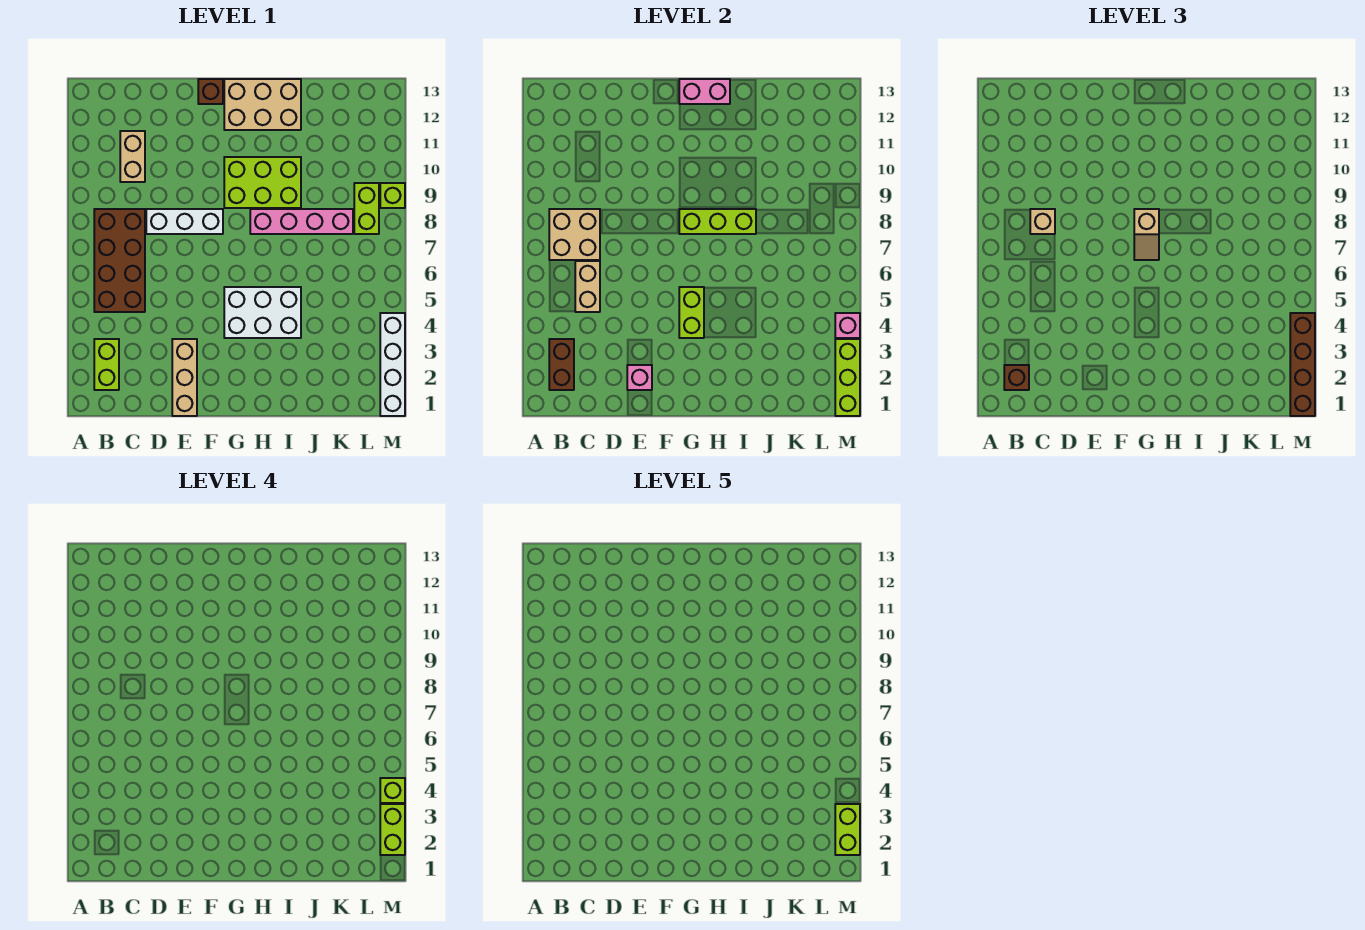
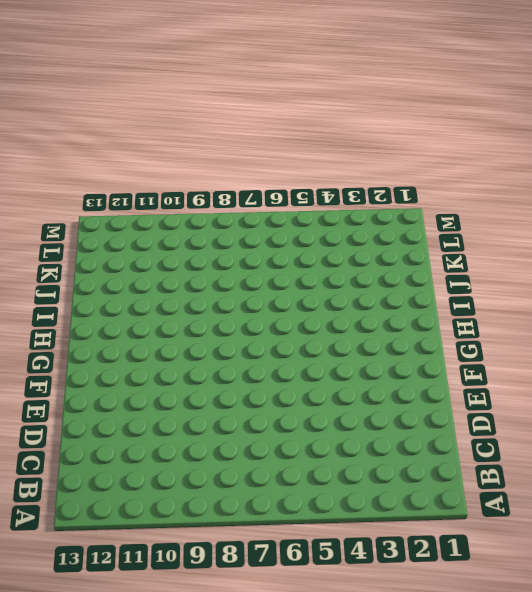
none -> lime brick B2:B3 level 1
none -> brown brick B5:C8 level 1
none -> tan brick C10:C11 level 1

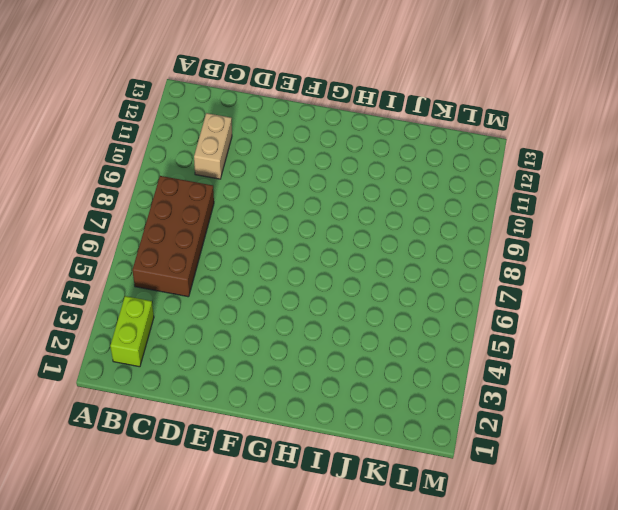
none -> white brick D8:F8 level 1
none -> tan brick E1:E3 level 1
none -> brown brick F13 level 1

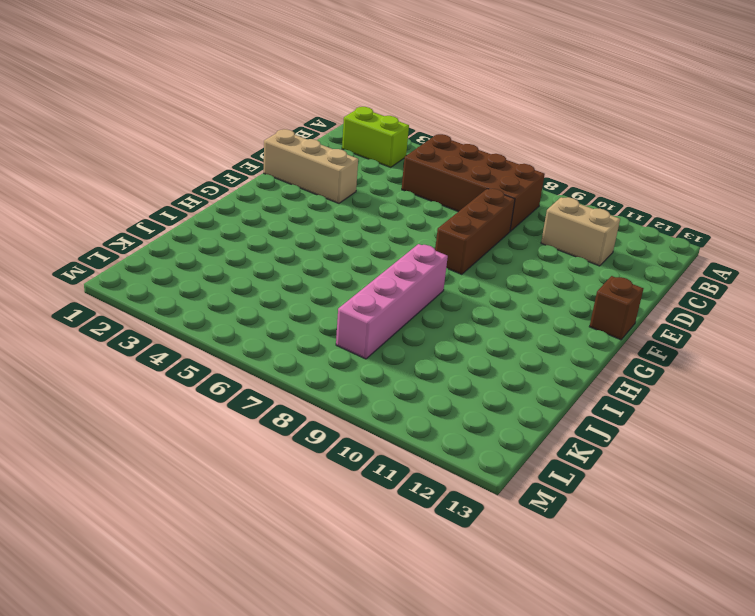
brown brick D8:F8 level 1 -> white brick D8:F8 level 1
none -> white brick G4:I5 level 1
none -> lime brick G9:I10 level 1
none -> tan brick G12:I13 level 1

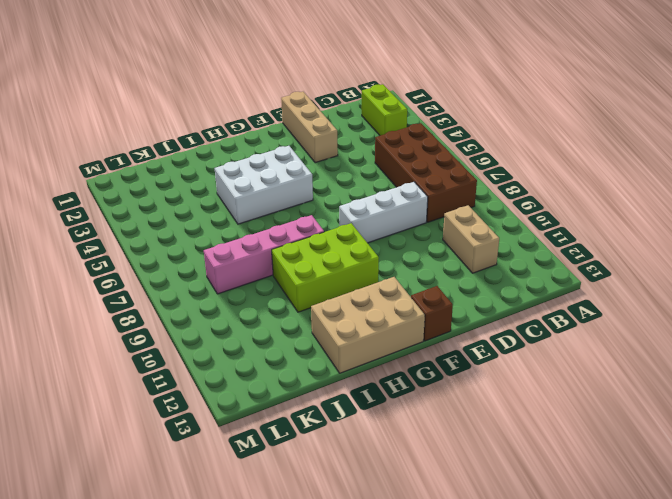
none -> lime brick L8:L9 level 1
none -> white brick M1:M4 level 1
none -> lime brick M9 level 1

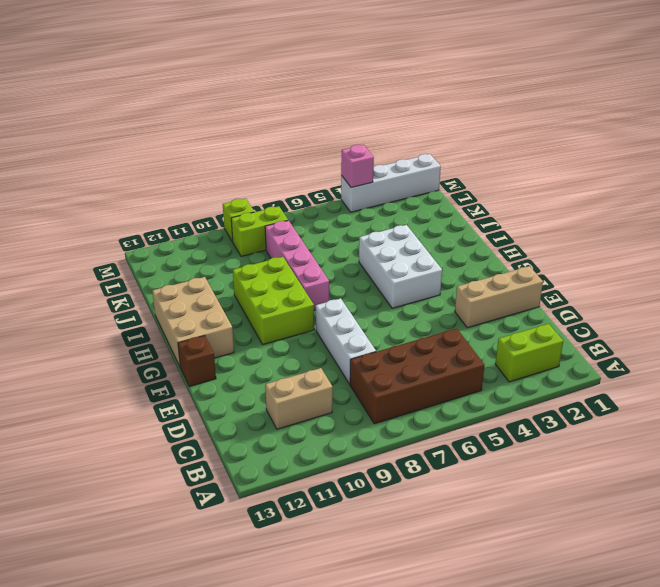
none -> brown brick B2:B3 level 2
none -> tan brick B7:C8 level 2
none -> tan brick C5:C6 level 2

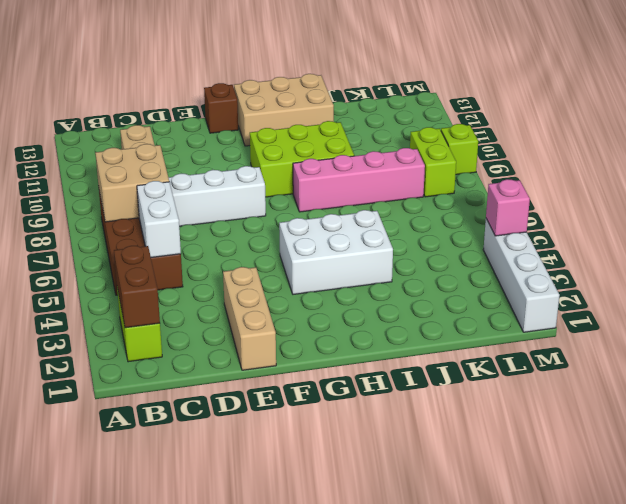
white brick C5:C6 level 2 -> tan brick C5:C6 level 2
none -> pink brick E2 level 2
none -> lime brick G4:G5 level 2
none -> lime brick G8:I8 level 2

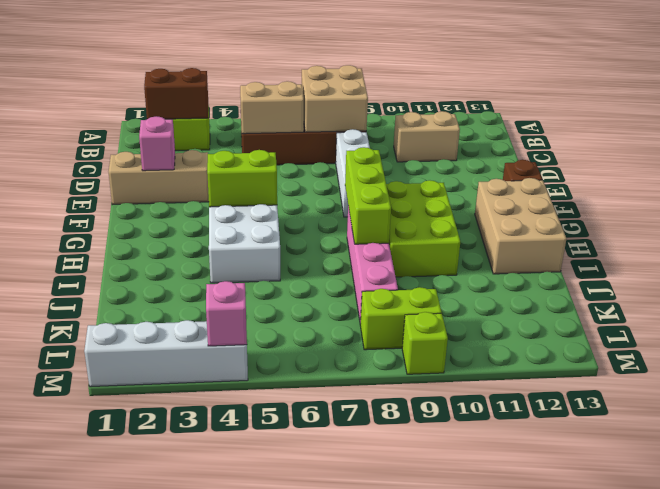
none -> pink brick G13:H13 level 2
none -> lime brick M1:M3 level 2
none -> brown brick B2 level 3

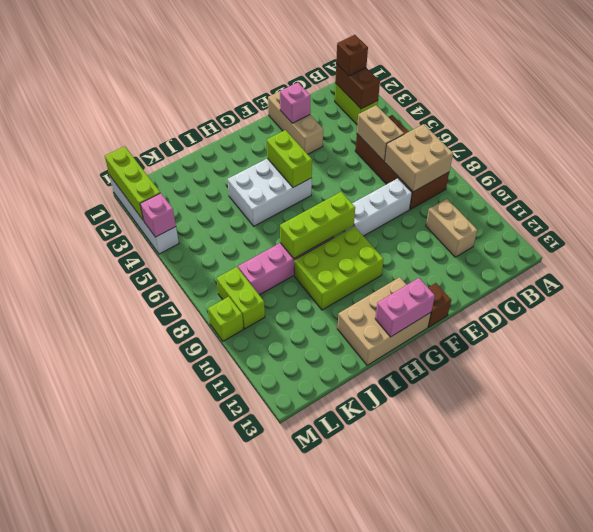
none -> tan brick C8 level 3
none -> tan slope G7:G8 level 3 top 8
none -> brown brick M1:M4 level 3

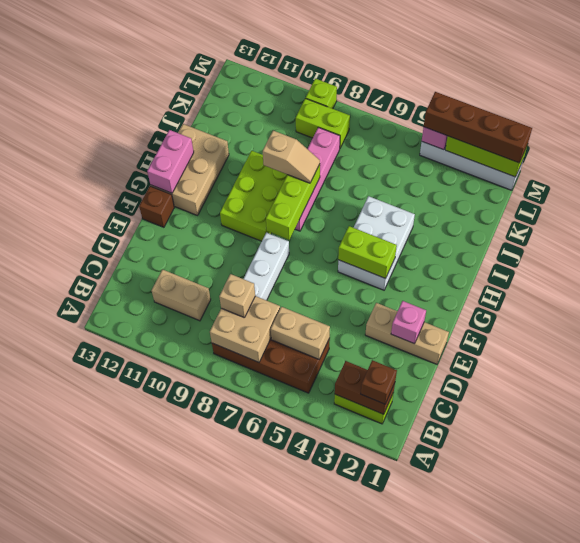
tan slope I8:I9 level 3 top 9 -> tan slope G7:G8 level 3 top 8
none -> lime brick M2:M3 level 4
none -> lime brick M4 level 4
none -> lime brick M2:M3 level 5

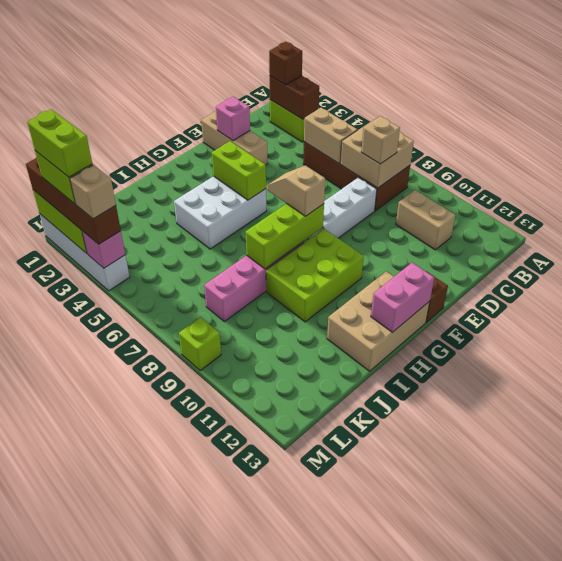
tan brick M4 level 4 -> lime brick M4 level 4
none -> lime brick L8:L9 level 1

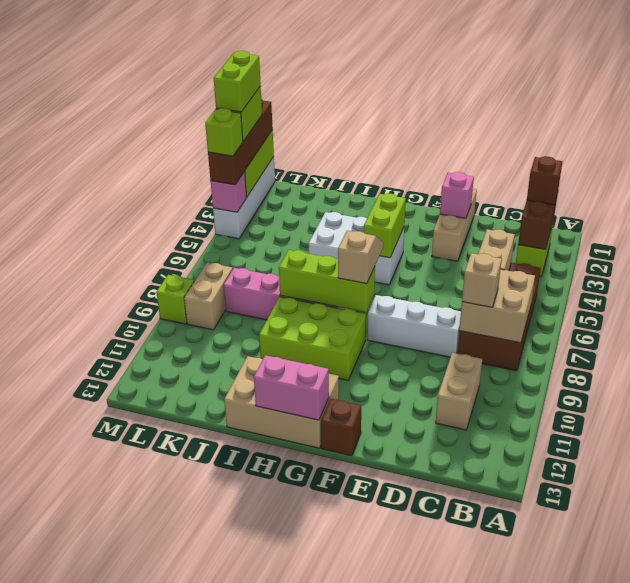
tan brick L8:L9 level 1 -> lime brick L8:L9 level 1

